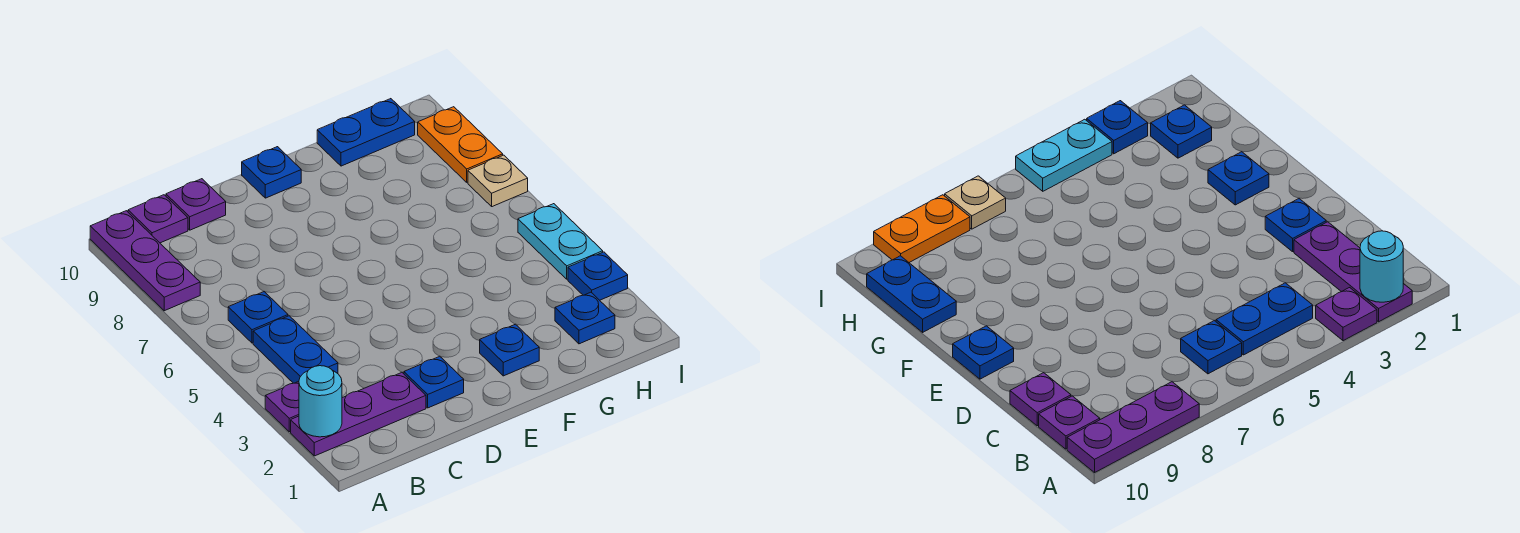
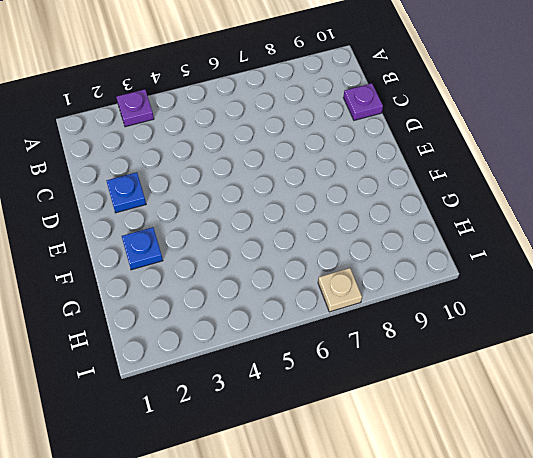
none -> purple plate A2:C2 level 1
none -> purple plate A8:A10 level 1
none -> blue plate B4:B5 level 1

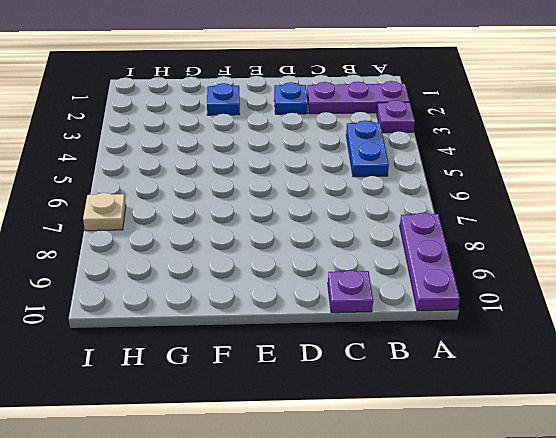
none -> blue plate B6 level 1
none -> purple plate B10 level 1
none -> blue plate E10 level 1

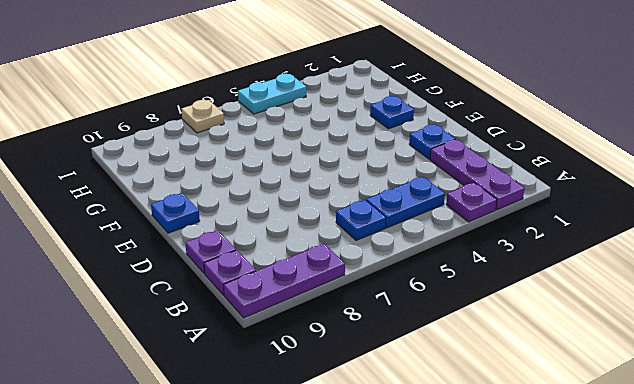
none -> blue plate G10:H10 level 1
none -> blue plate H2 level 1
none -> blue plate I3 level 1

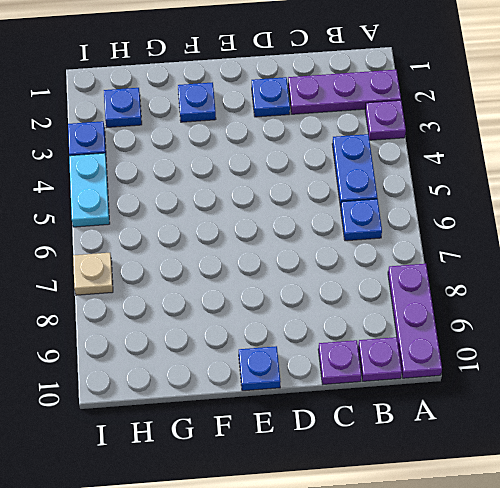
none -> blue plate G10:H10 level 1
none -> orange plate I8:I9 level 1
none -> cyan round brick A2 level 2

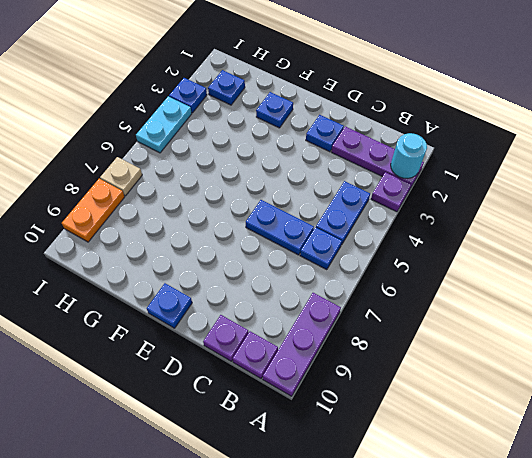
blue plate C6:D6 level 1 -> blue plate G10:H10 level 1

